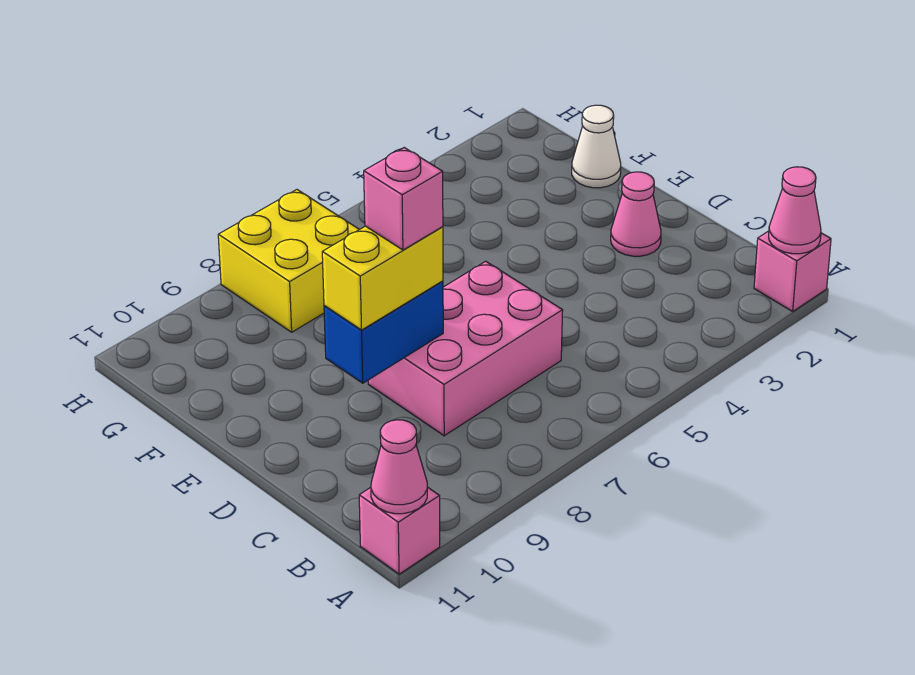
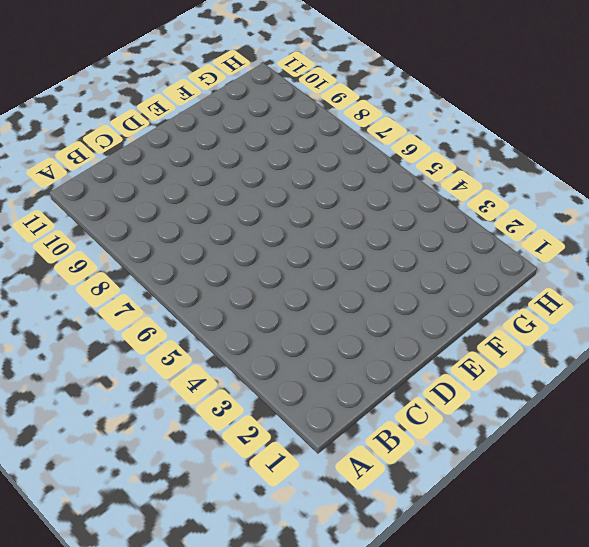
none -> pink brick A1 level 1
none -> pink brick A11 level 1

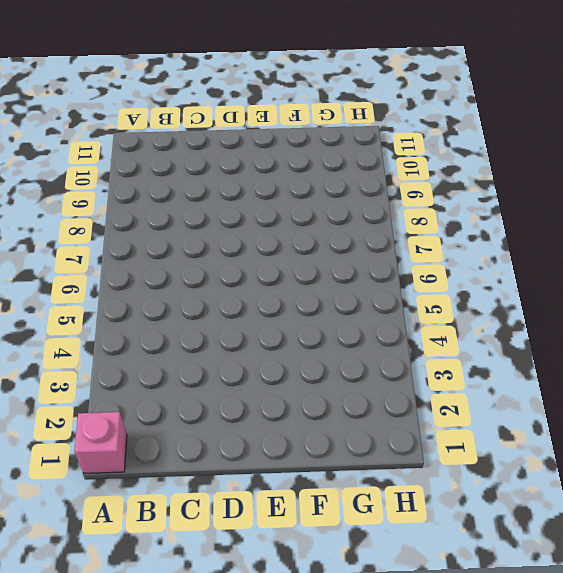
none -> pink brick A11 level 1
none -> pink brick C6:D8 level 1

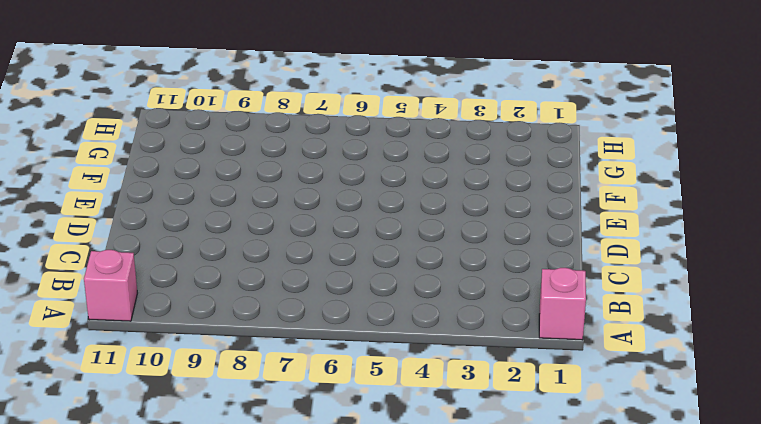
none -> pink brick C6:D8 level 1
none -> pink cone D2 level 1

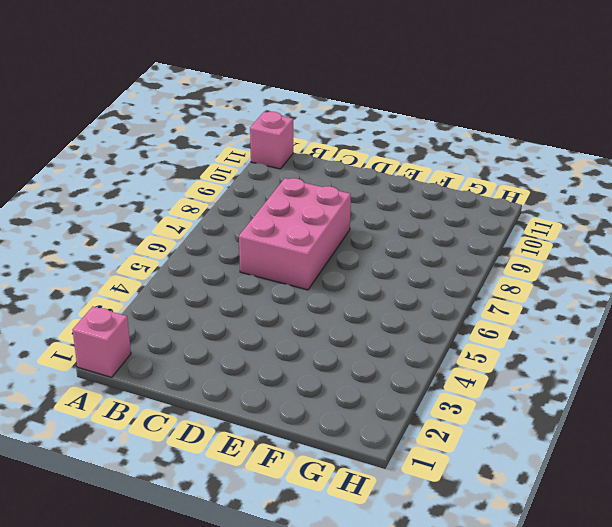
none -> pink cone D2 level 1
none -> white cone F1 level 1

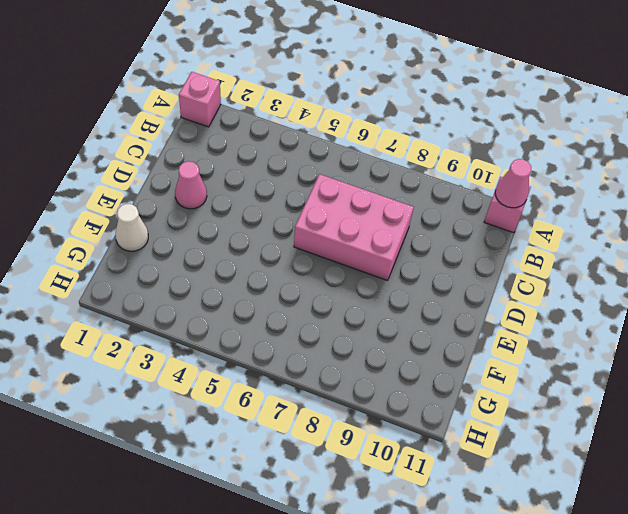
none -> yellow brick G7:H8 level 1
none -> pink cone A1 level 2

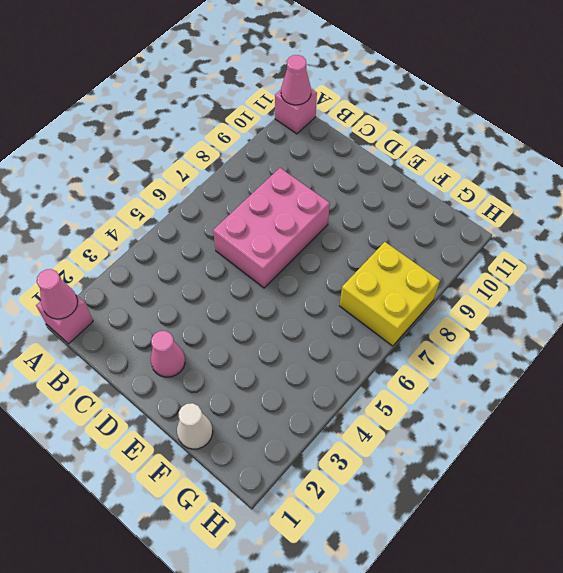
none -> blue brick D8:D9 level 2
none -> yellow brick D8:D9 level 3

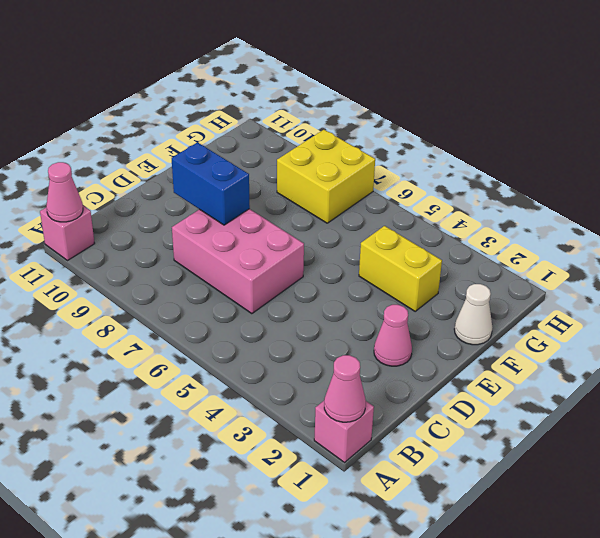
yellow brick F3:F4 level 1 -> yellow brick D8:D9 level 3
none -> pink brick D8 level 4

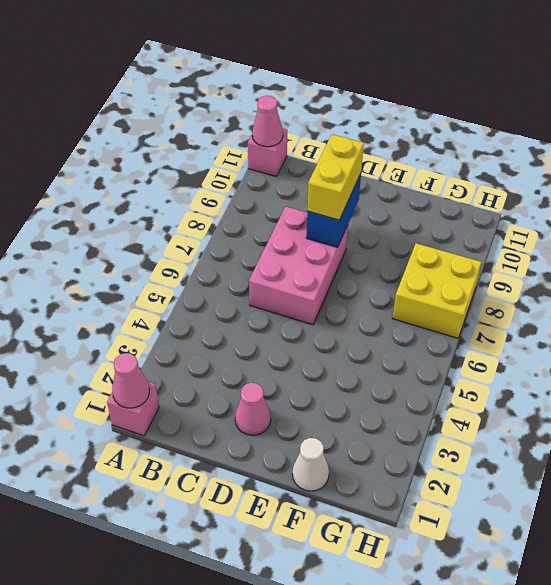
none -> pink brick D8 level 4

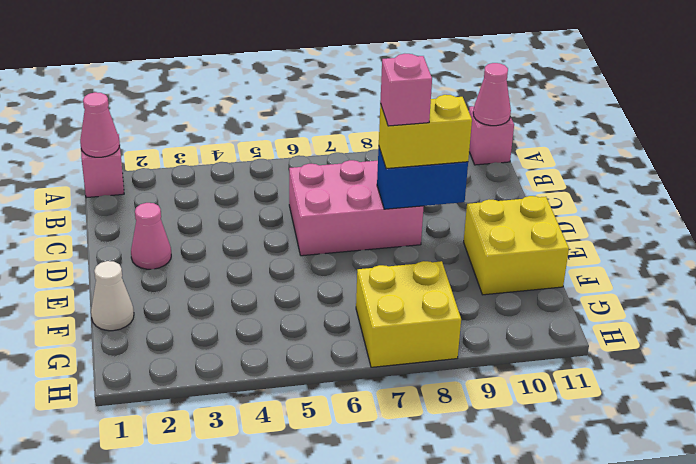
yellow brick E10:F11 level 1 -> none

